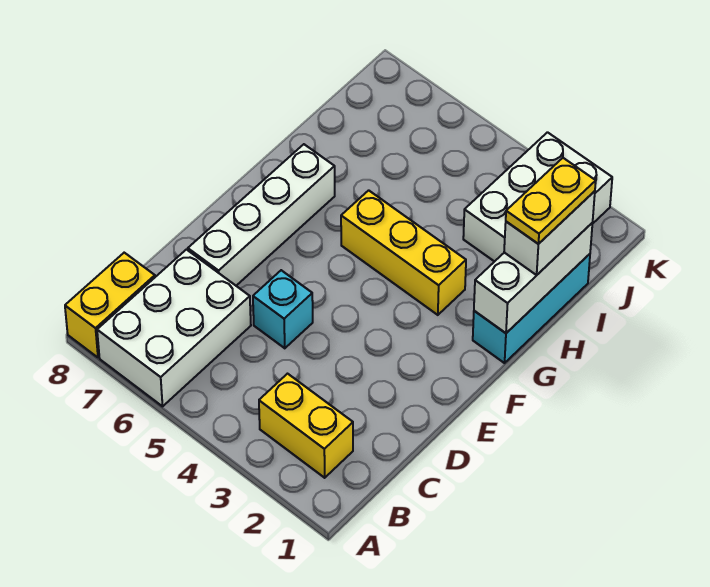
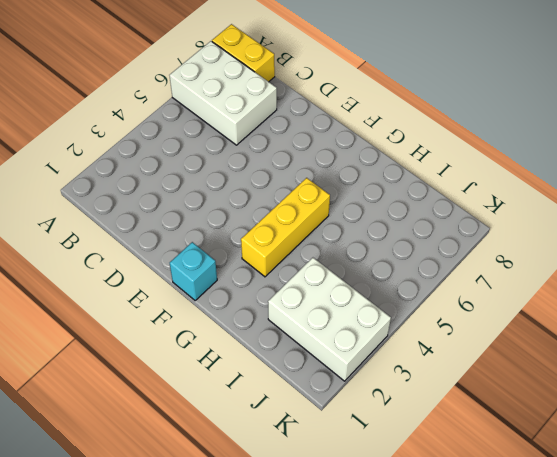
cyan brick F1 level 1 -> cyan brick D5 level 1
none -> yellow brick B2:B3 level 1
none -> white brick D7:G7 level 1

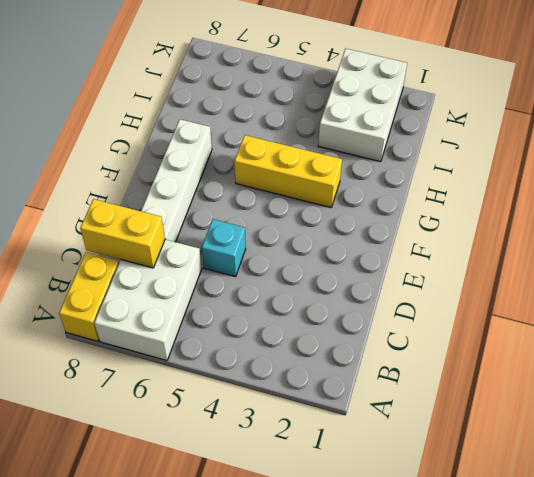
yellow brick C7:C8 level 2 -> yellow brick B2:B3 level 1
none -> cyan brick G1:I1 level 1
none -> white brick G1:I1 level 2

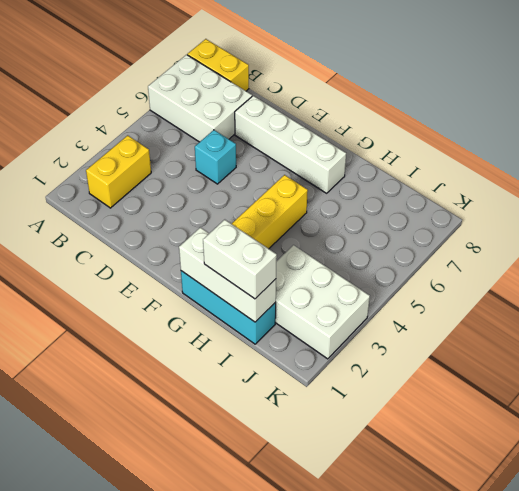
none -> yellow plate H1:I1 level 4

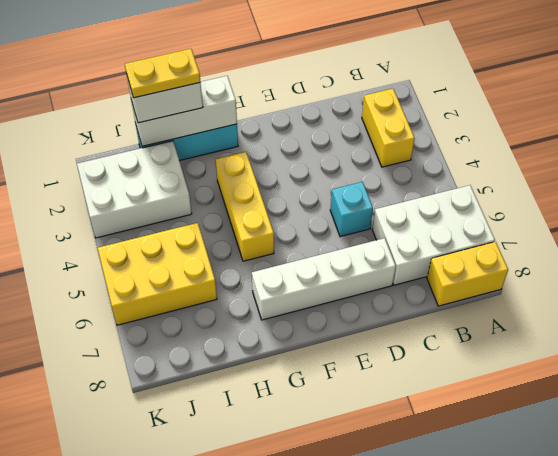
yellow brick I5:K6 level 1 -> none

